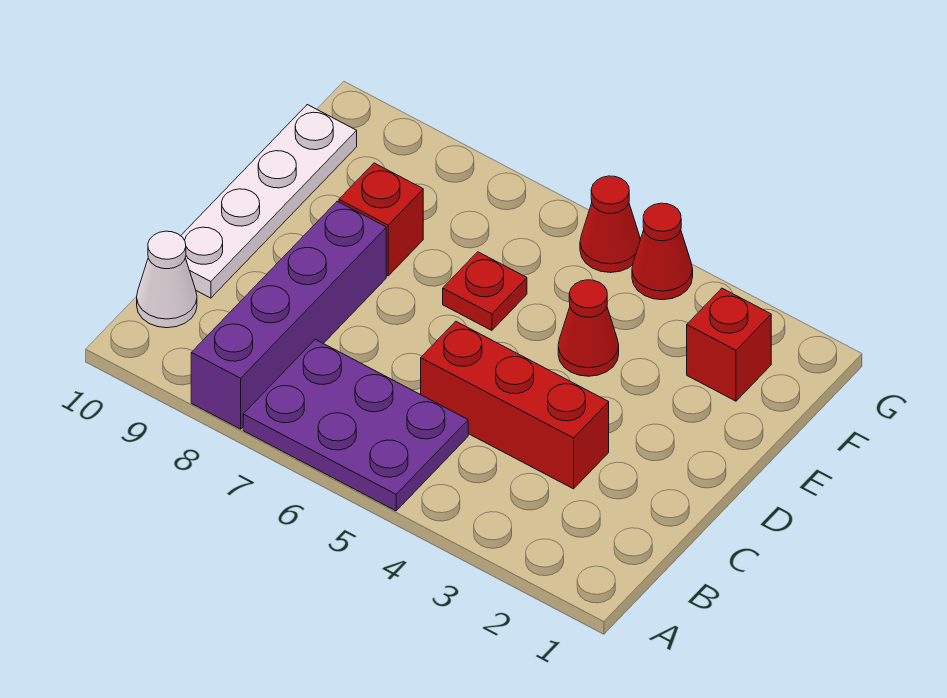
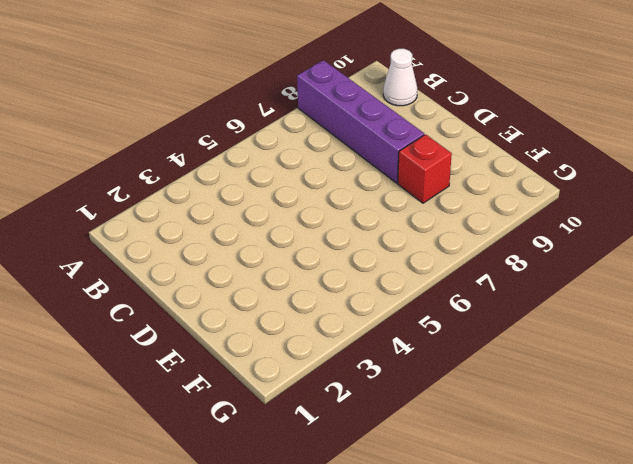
none -> purple plate A5:B7 level 1
none -> red brick C3:C5 level 1

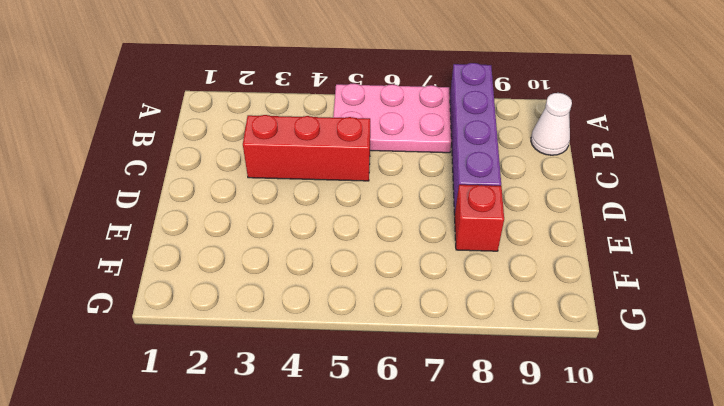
pink plate A5:B7 level 1 -> purple plate A5:B7 level 1
none -> white plate C10:F10 level 1
none -> red cone E4 level 1

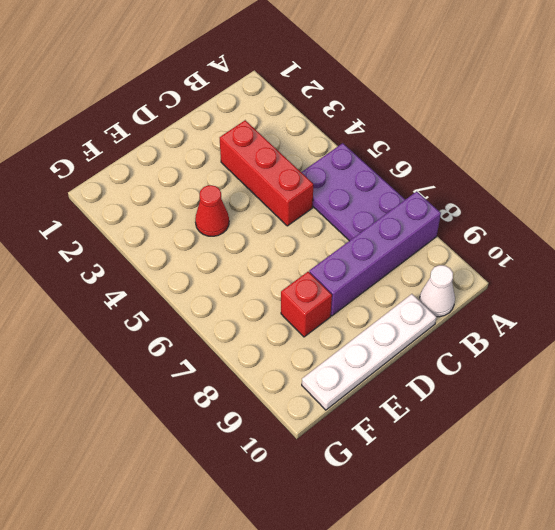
none -> red plate E6 level 1
none -> red brick F2 level 1

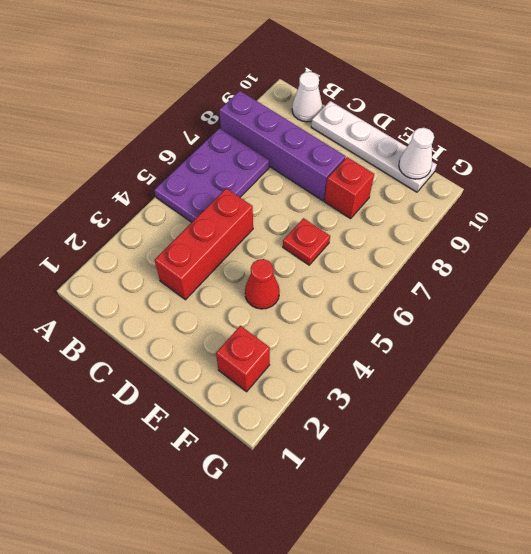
white cone F10 level 2 -> none
none -> red cone G4 level 1
none -> red cone G5 level 1

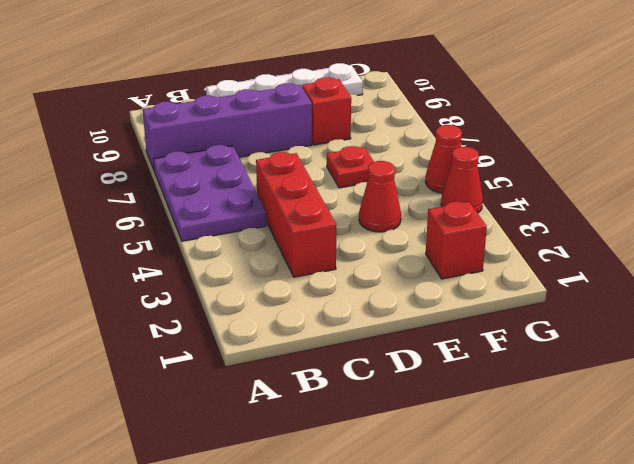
none -> white cone B10 level 1

